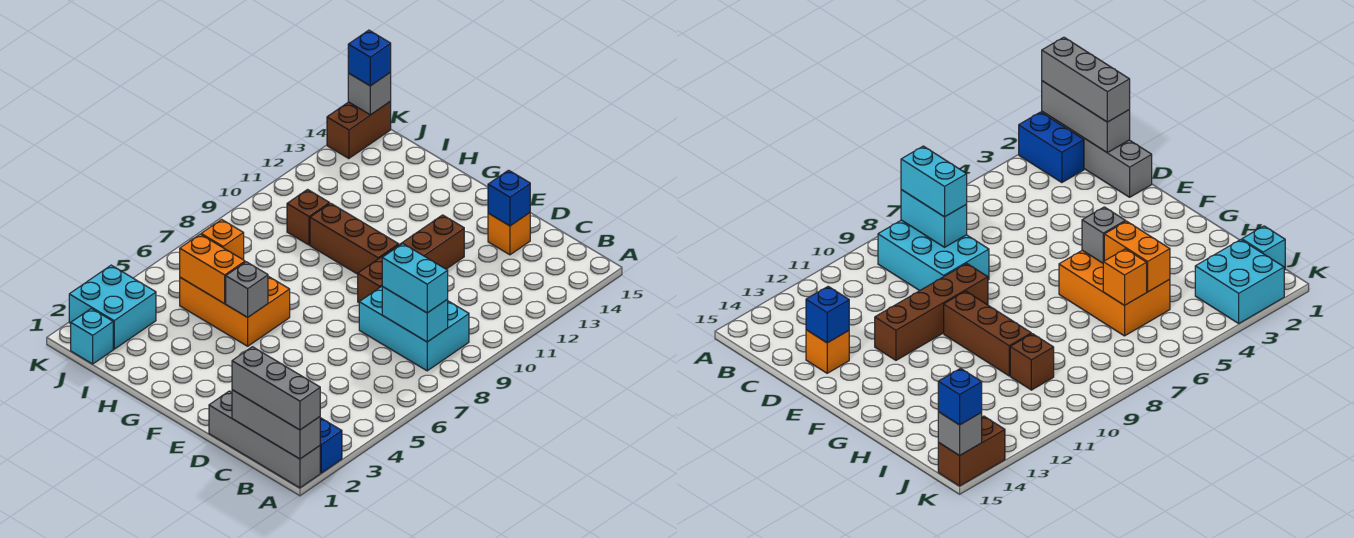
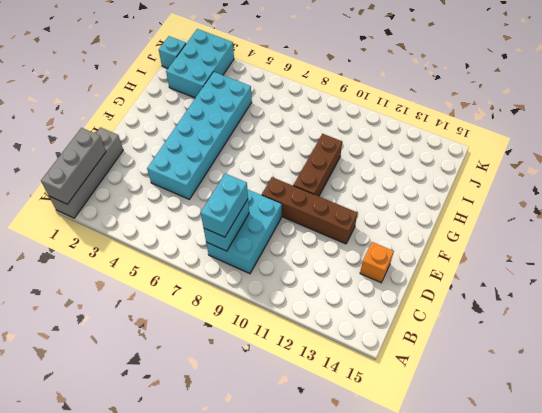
cyan brick D4:I5 level 1 -> orange brick G5:I6 level 1
cyan brick I2:K3 level 1 -> cyan brick J2:K3 level 1
none -> blue brick A2:B2 level 1
none -> brown brick I10 level 1
none -> brown brick K14:K15 level 1

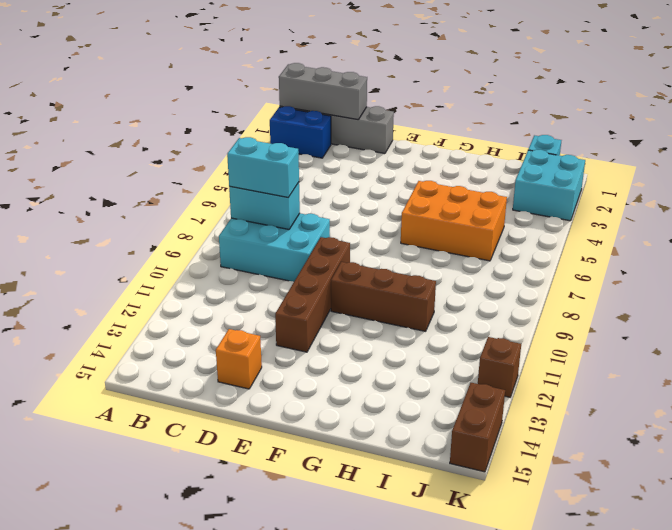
brown brick K12 level 1 -> brown brick I10 level 1
none -> blue brick D14 level 2
none -> grey brick G5 level 2
none -> orange brick H5:I5 level 2

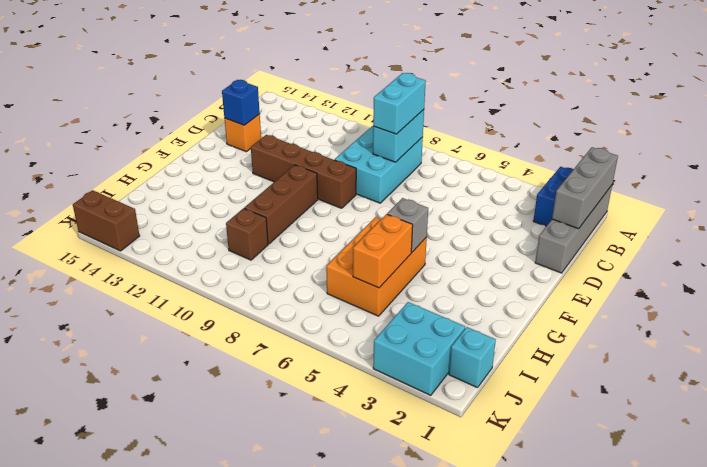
none -> orange brick I6 level 2
none -> grey brick K15 level 2
none -> grey brick A1:C1 level 3

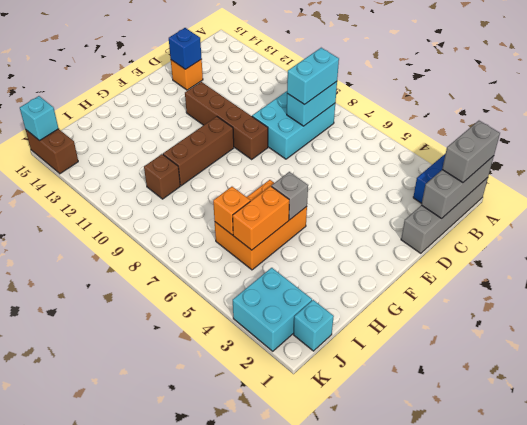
grey brick A1:B1 level 3 -> grey brick A1:C1 level 3
cyan brick K15 level 2 -> grey brick K15 level 2
none -> blue brick K15 level 3

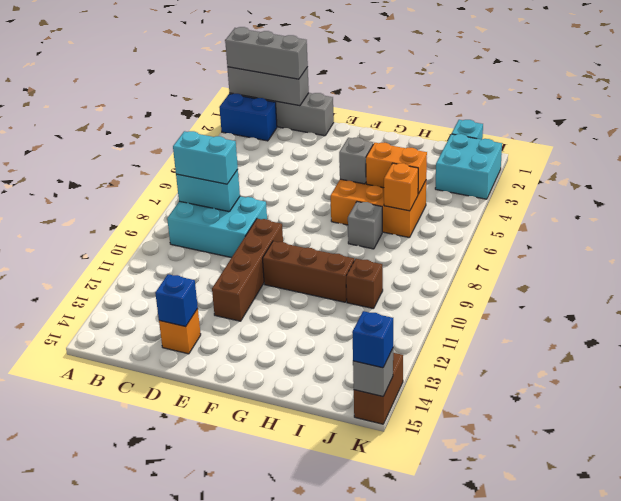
grey brick H7 level 1 -> none

